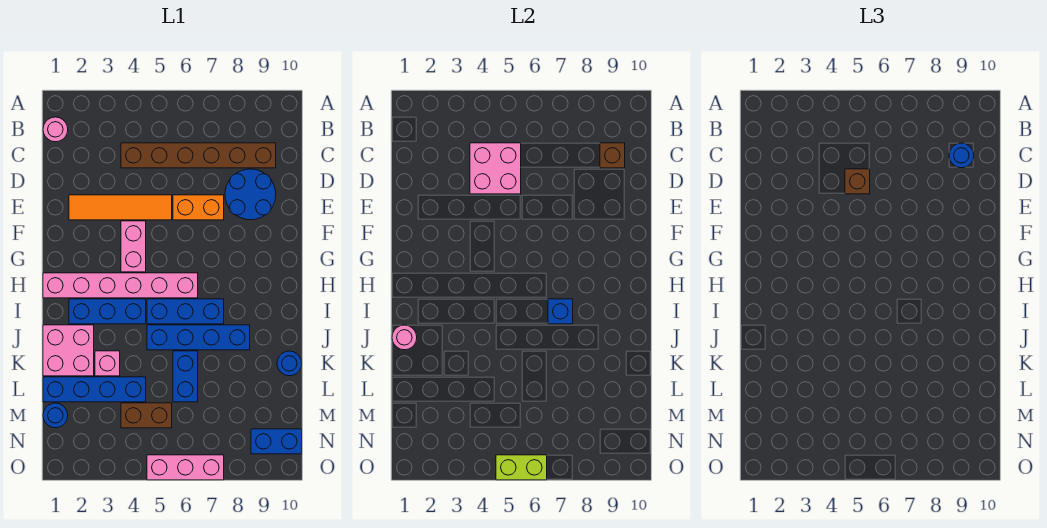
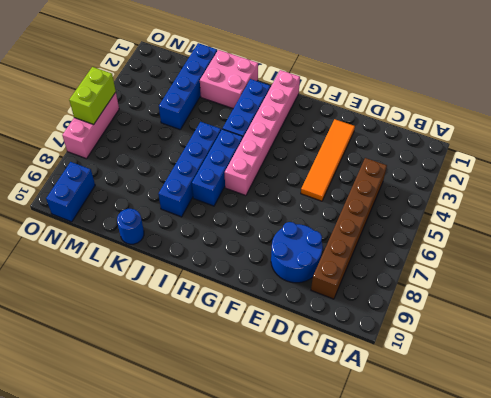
none -> pink round brick B1 level 1
none -> orange brick E6:E7 level 1
none -> pink brick F4:G4 level 1

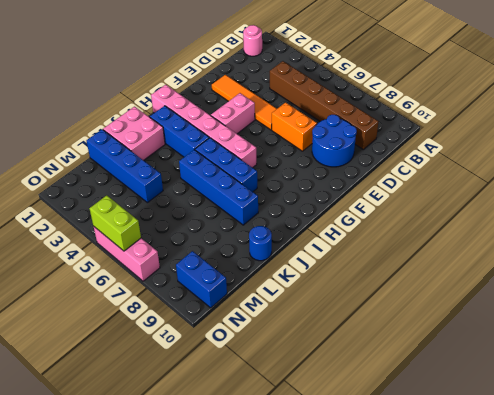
none -> pink brick K3 level 1
none -> blue brick K6:L6 level 1
none -> blue round brick M1 level 1

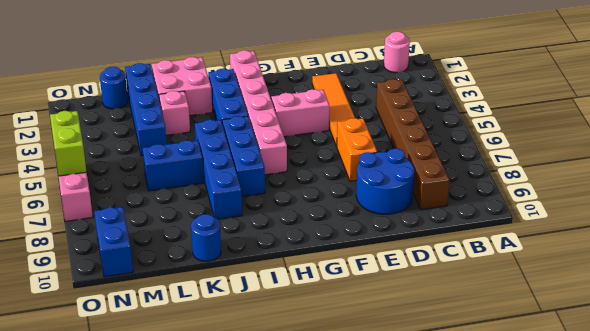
none -> brown brick M4:M5 level 1
none -> pink brick C4:D5 level 2
none -> brown brick C9 level 2

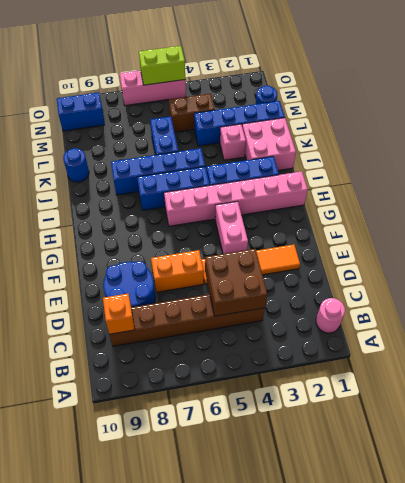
brown brick C4:D5 level 2 -> pink brick C4:D5 level 2
orange brick C9 level 2 -> brown brick C9 level 2
none -> blue brick I7 level 2
none -> pink round brick J1 level 2
none -> blue round brick C9 level 3

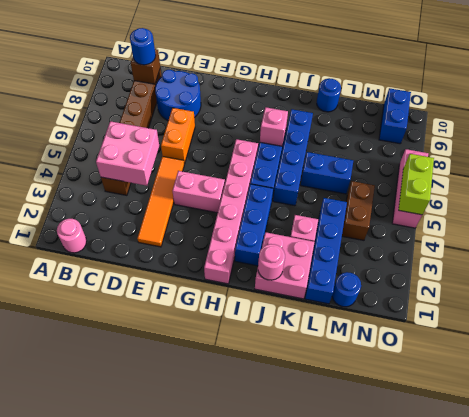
pink brick I7 level 2 -> blue brick I7 level 2
none -> brown brick D5 level 3

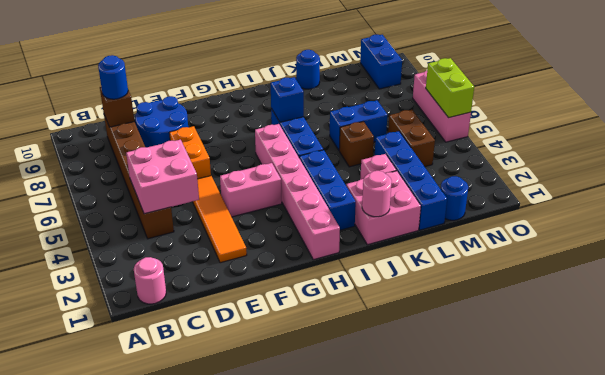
brown brick K5 level 1 -> brown brick D5 level 3
none -> blue brick J5:J8 level 1

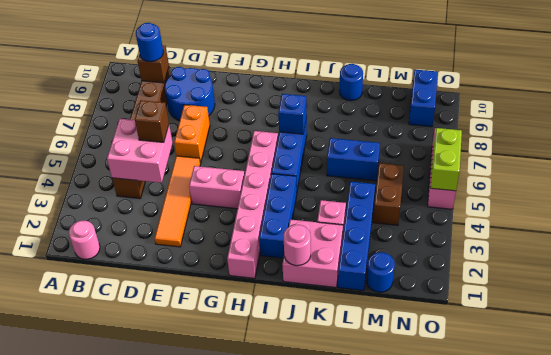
none -> blue brick J5:J8 level 1

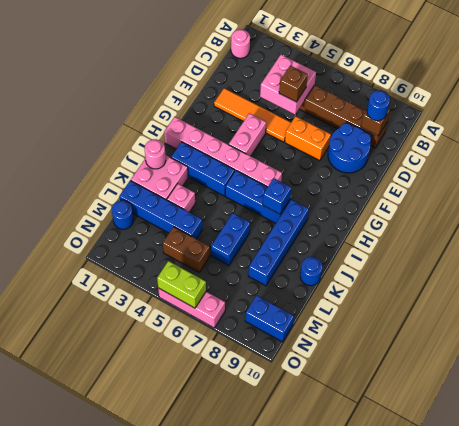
blue brick I8:L8 level 1 -> blue brick J5:J8 level 1

